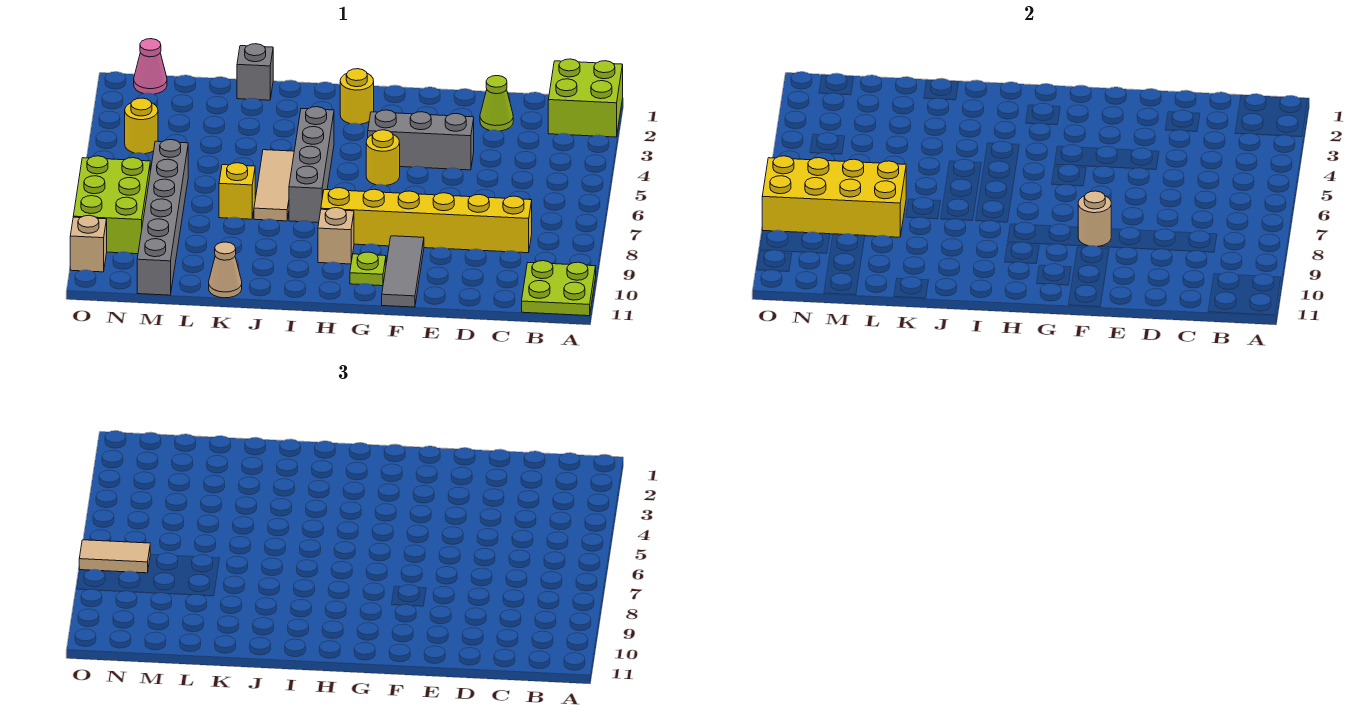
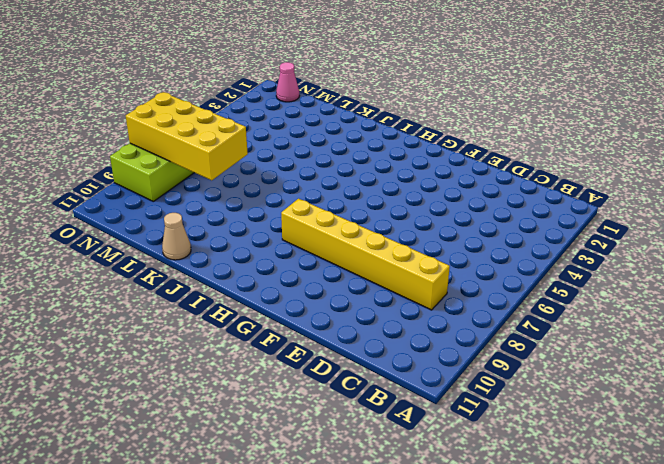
none -> lime brick A1:B2 level 1
none -> lime plate A10:B11 level 1
none -> lime cone D2 level 1

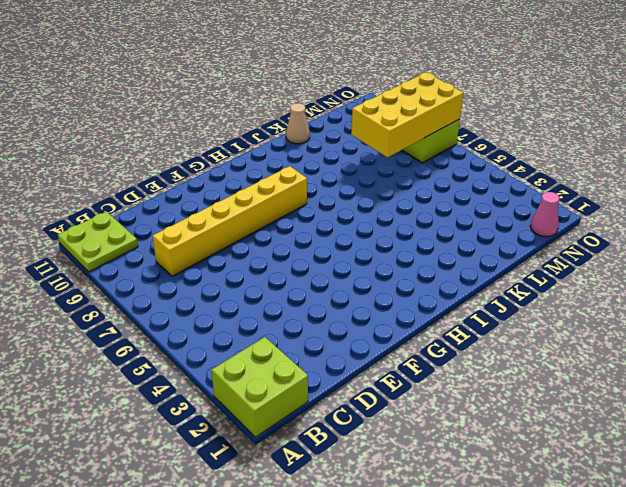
none -> lime cone D2 level 1
none -> grey brick E4:G4 level 1
none -> grey tile F9:F11 level 1

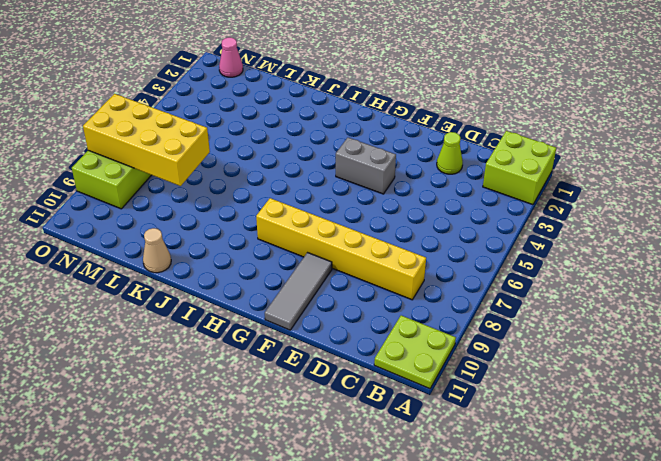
grey brick F4:G4 level 1 -> grey brick E4:G4 level 1
none -> yellow round brick G5 level 1
none -> lime plate G10 level 1
none -> yellow round brick H2 level 1

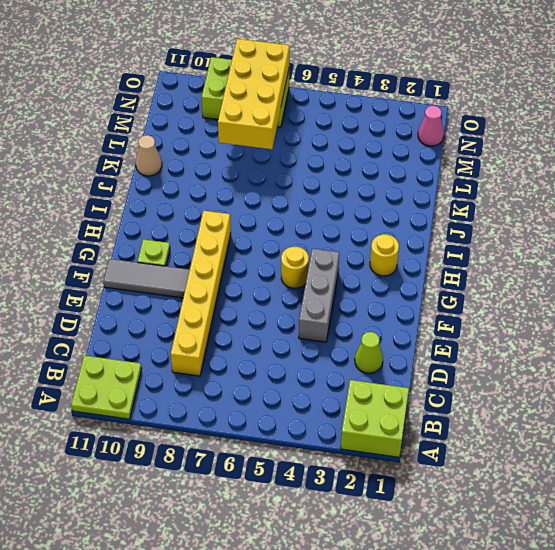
none -> tan brick H9 level 1
none -> grey brick I4:I7 level 1
none -> tan tile J5:J7 level 1

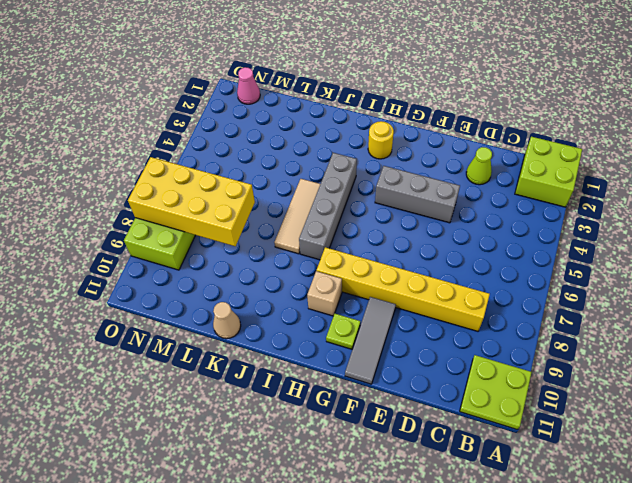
none -> yellow round brick G5 level 1
none -> grey brick K1 level 1
none -> yellow brick K7 level 1

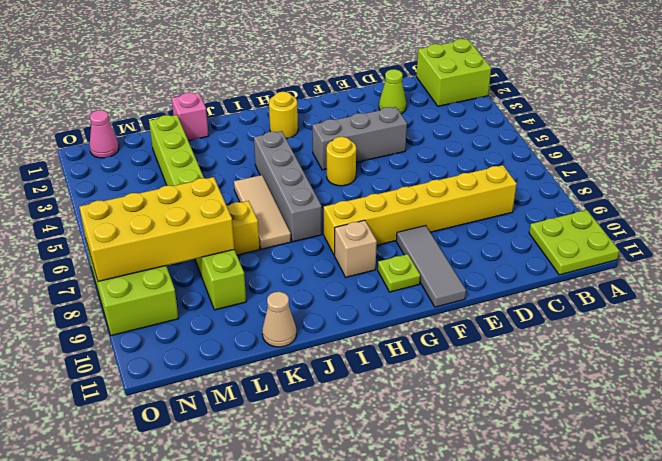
pink brick K1 level 1 -> grey brick K1 level 1
lime brick L2:L9 level 1 -> none
none -> grey brick M6:M11 level 1
none -> yellow round brick N4 level 1
none -> tan brick O10 level 1

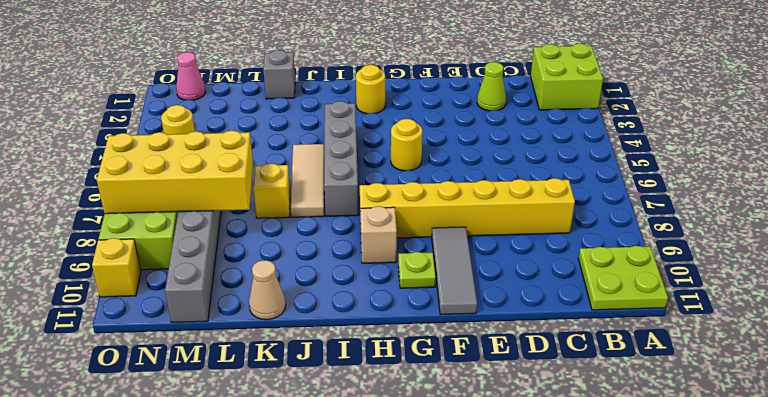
yellow brick O10 level 1 -> tan brick O10 level 1
none -> grey brick E4:G4 level 1
none -> tan round brick F8 level 2
none -> tan tile N7:O7 level 3

